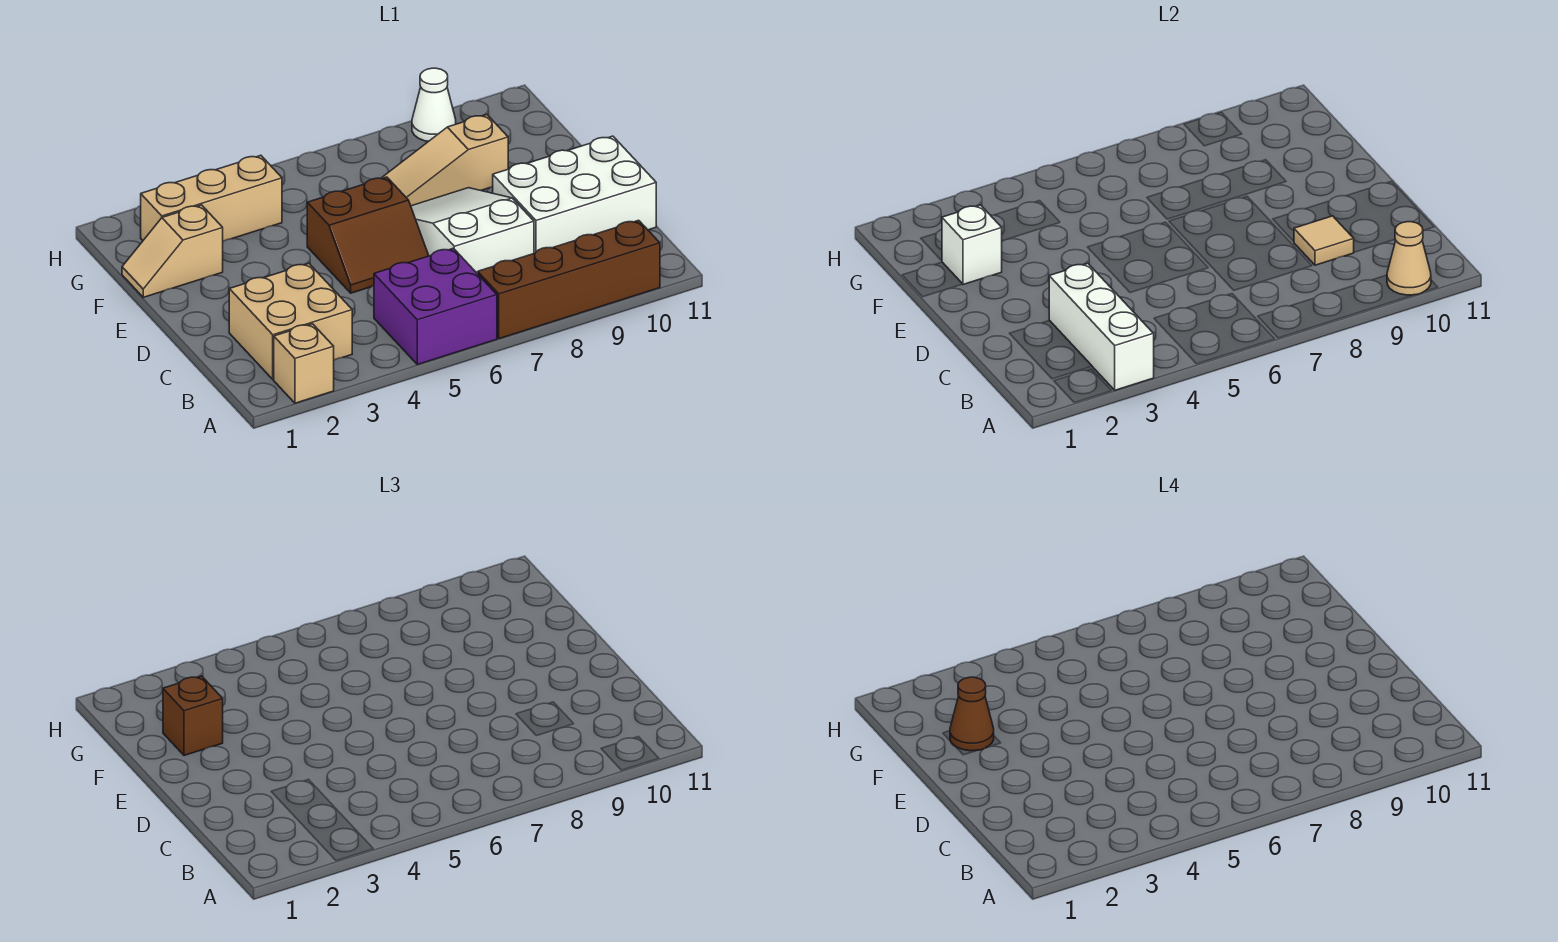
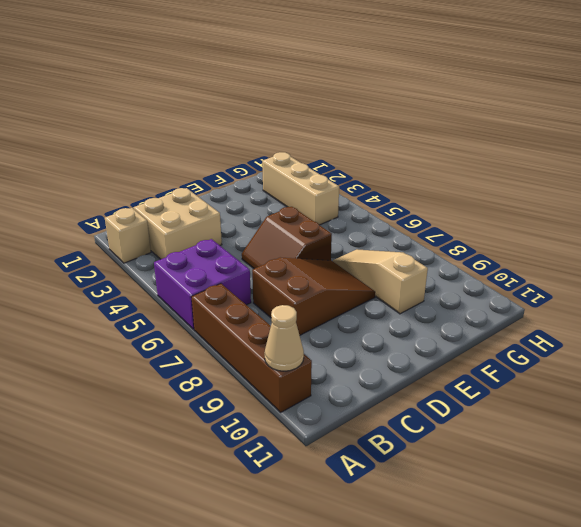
brown slope C7:E8 level 1 top C -> white slope C7:E8 level 1 top C
none -> white brick C9:D11 level 1
none -> tan slope F1:F2 level 1 top 2
none -> white cone H9 level 1

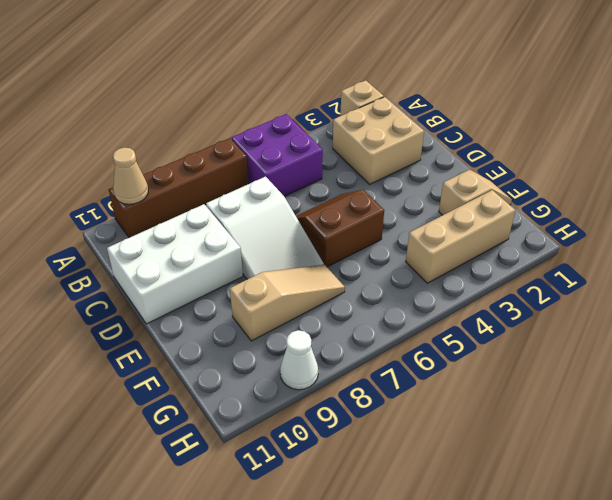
none -> white brick A3:C3 level 2
none -> tan tile C9 level 2
none -> white brick F2 level 2

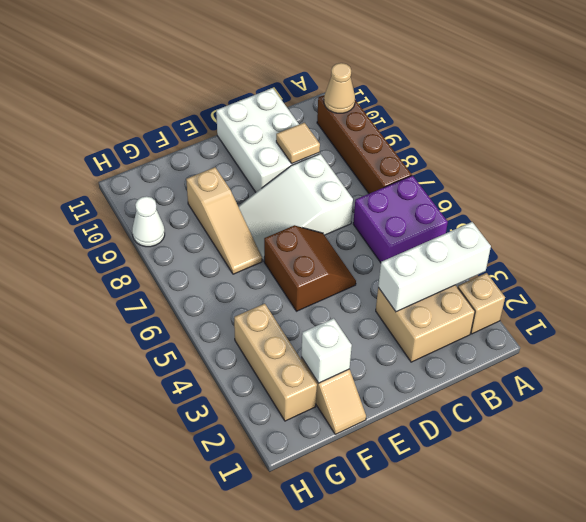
none -> brown brick F2 level 3
none -> brown cone F2 level 4

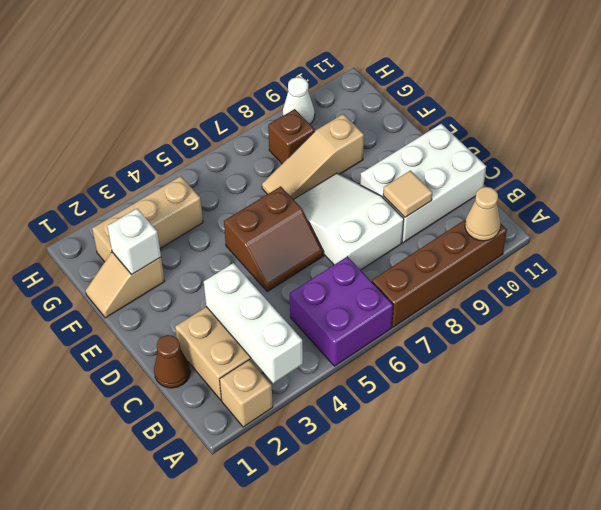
brown cone C1 level 1 -> brown cone F2 level 4
brown brick G8 level 1 -> brown brick F2 level 3

